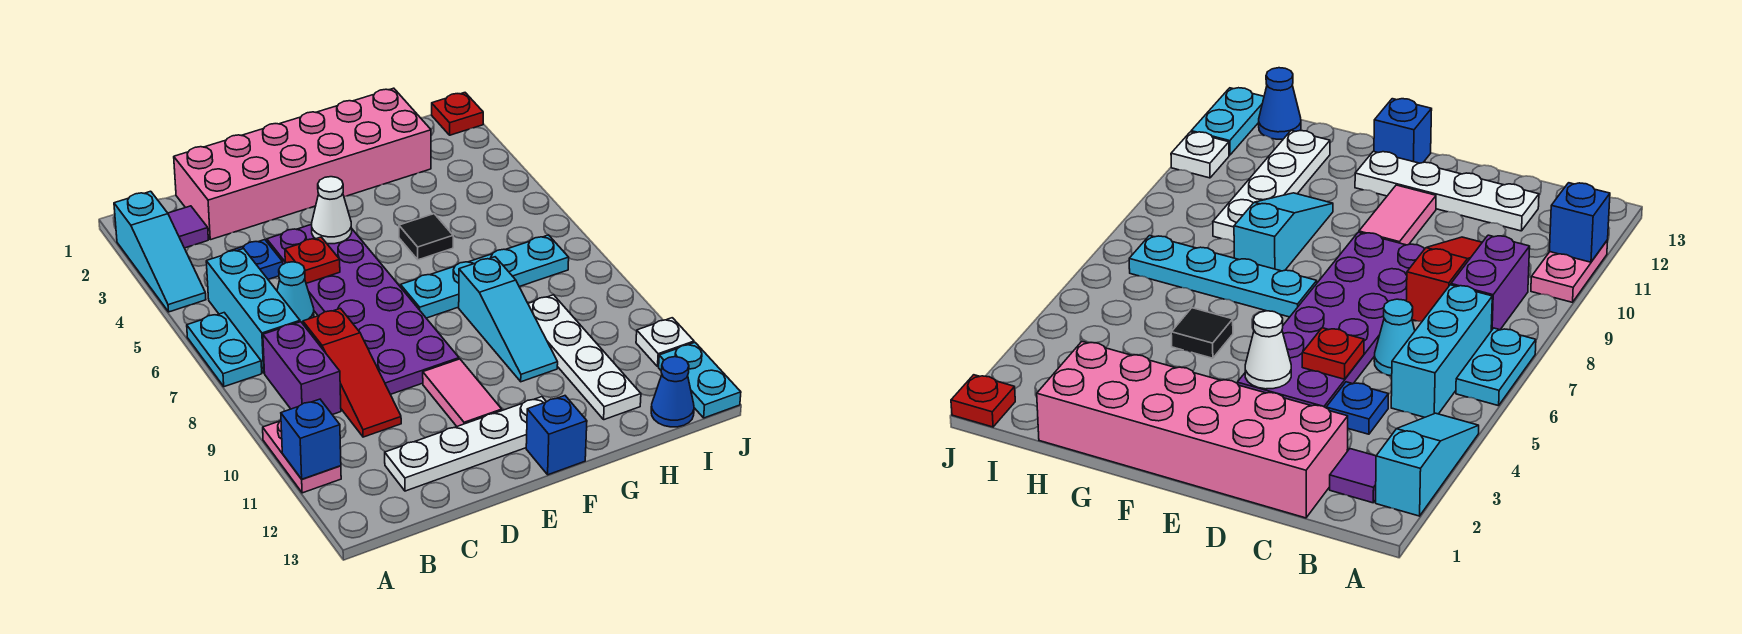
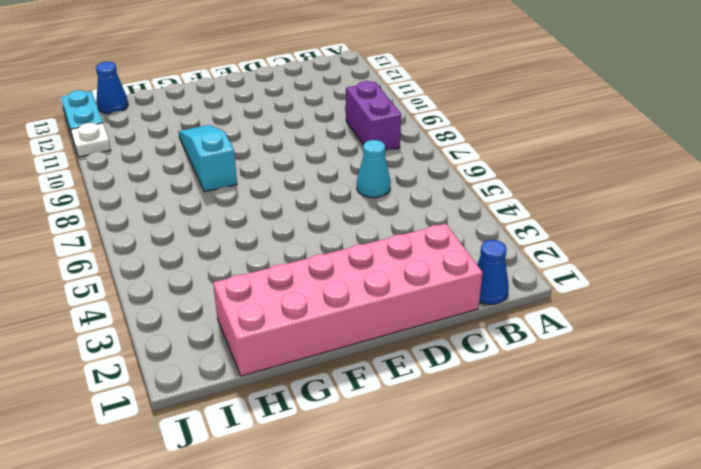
blue cone B1 level 1 -> none
none -> cyan slope A2:A4 level 1 top 2
none -> cyan plate A6:A7 level 1
none -> pink plate A10:A11 level 1

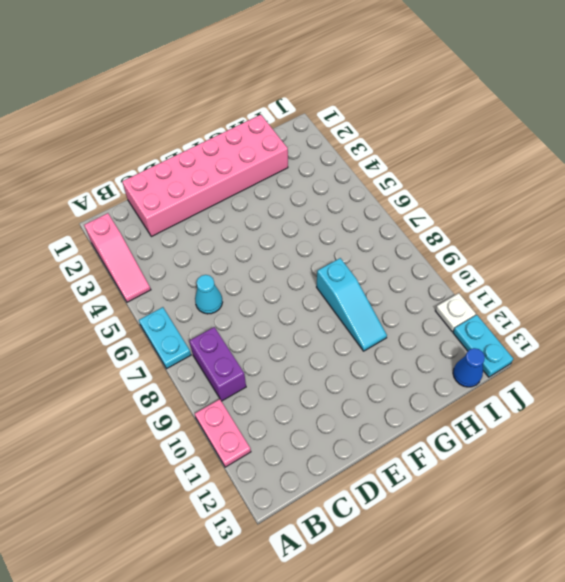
pink slope A2:A4 level 1 top 2 -> cyan slope A2:A4 level 1 top 2
none -> purple tile B2 level 1
none -> cyan brick B5:B7 level 1
none -> blue plate C4 level 1

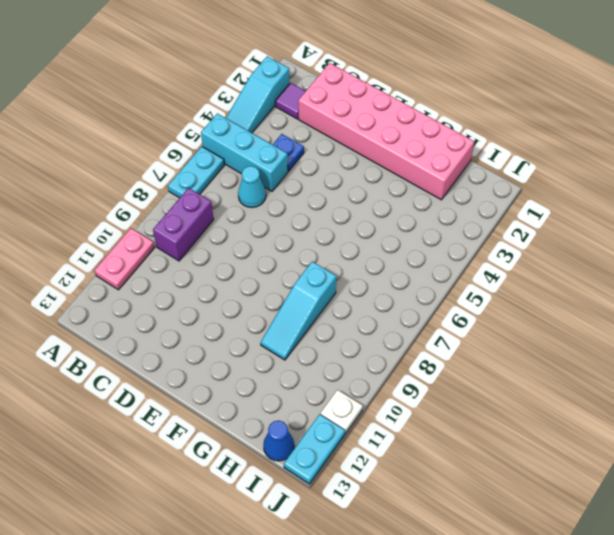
cyan brick A5:C5 level 1 -> cyan brick B5:B7 level 1
none -> red slope C8:C10 level 1 top 8
none -> white plate C12:F12 level 1
none -> purple plate D4:E9 level 1

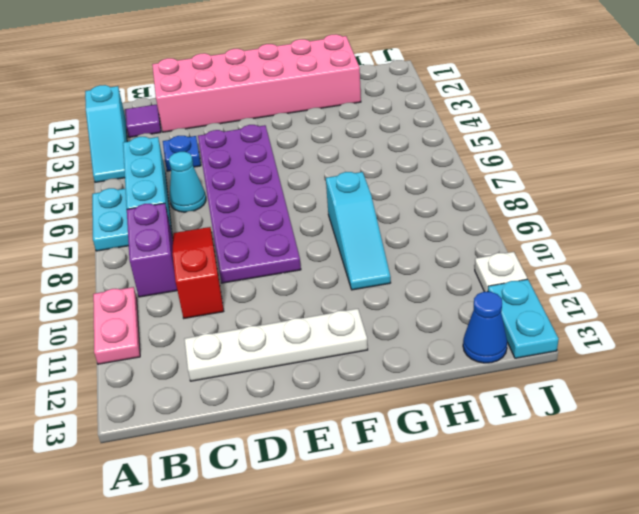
red slope C8:C10 level 1 top 10 -> red slope C8:C10 level 1 top 8
none -> pink tile E10:E11 level 1
none -> cyan plate F7:I7 level 1
none -> blue brick F13 level 1

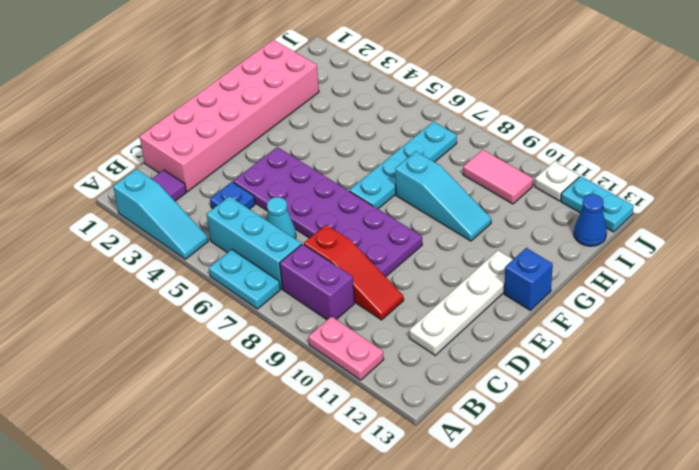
pink tile I9:I10 level 1 -> pink tile E10:E11 level 1
none -> black tile G5 level 1
none -> white plate H9:H12 level 1
none -> red plate J1 level 1

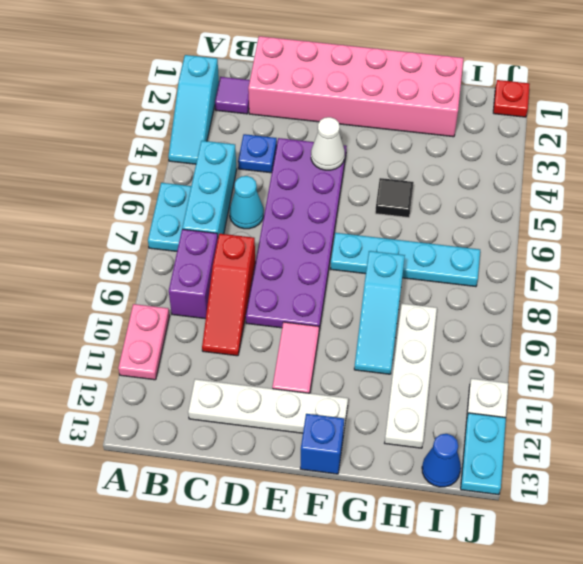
none -> blue brick A11 level 2
none -> red plate D5 level 2

